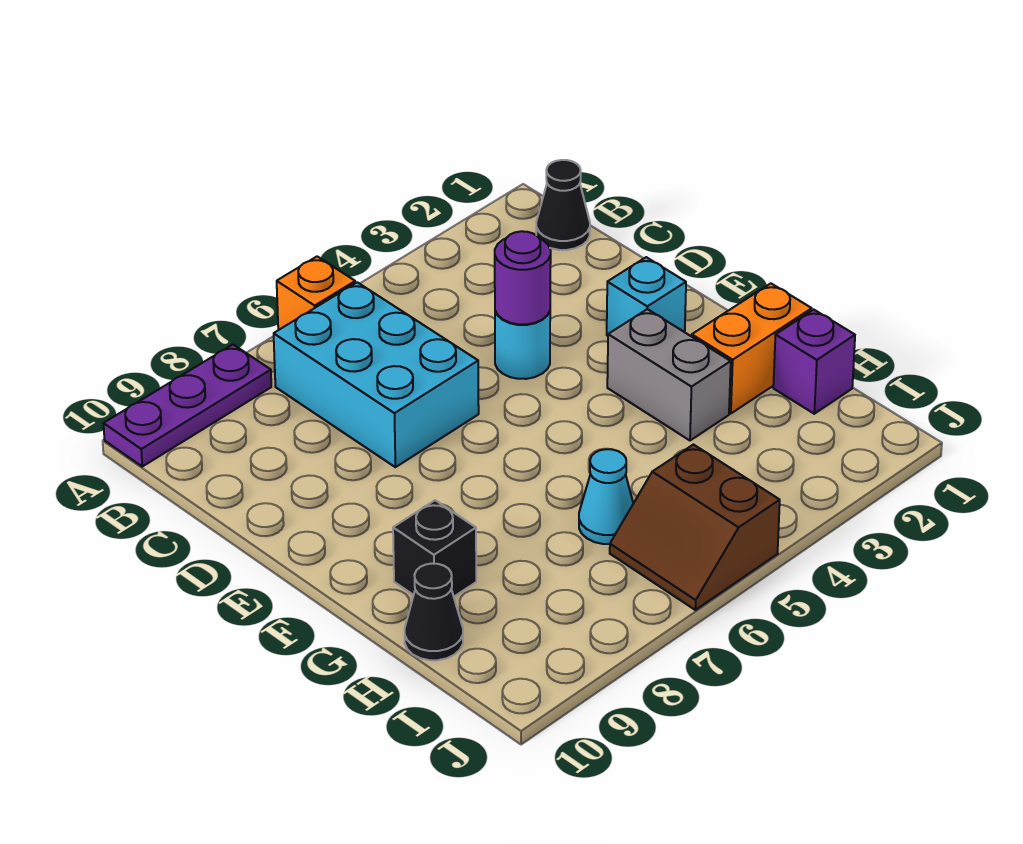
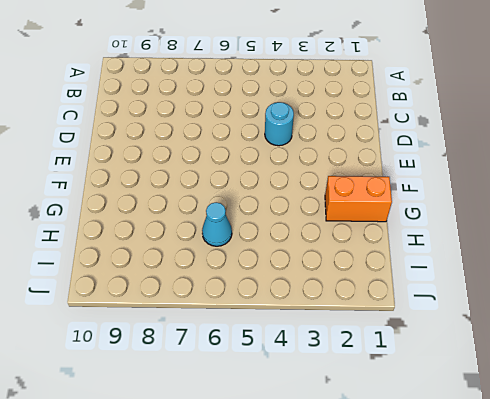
none -> orange brick A6 level 1
none -> purple plate A8:A10 level 1
none -> black cone B1 level 1

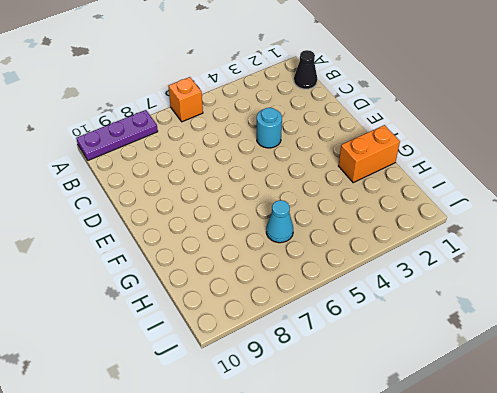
none -> cyan brick B6:D7 level 1
none -> cyan brick E2 level 1
none -> grey brick F3:G3 level 1

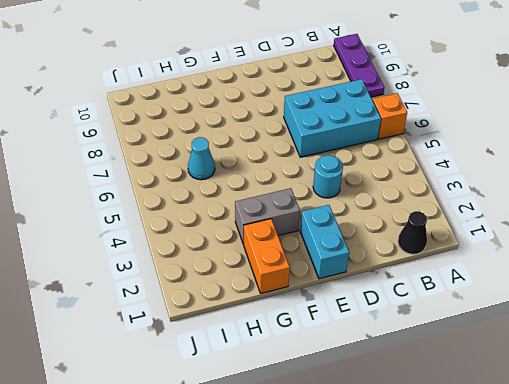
cyan brick E1:E2 level 1 -> cyan brick E2 level 1
none -> black brick G9 level 1
none -> purple brick H1 level 1
none -> black cone H10 level 1

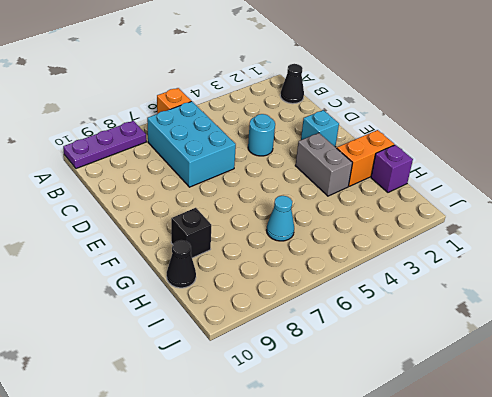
none -> brown slope I5:J6 level 1 top 5
none -> purple round brick D4 level 2

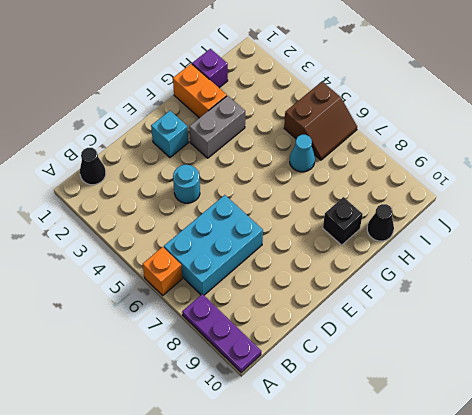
none -> purple round brick D4 level 2

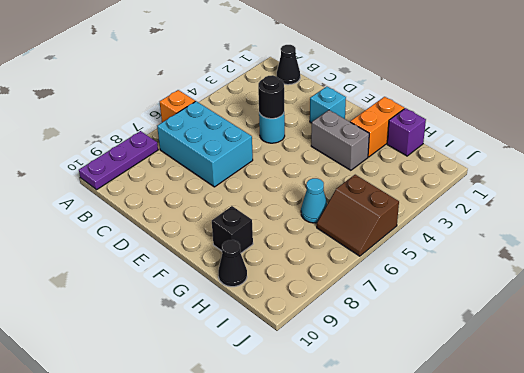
black round brick D4 level 2 -> purple round brick D4 level 2

